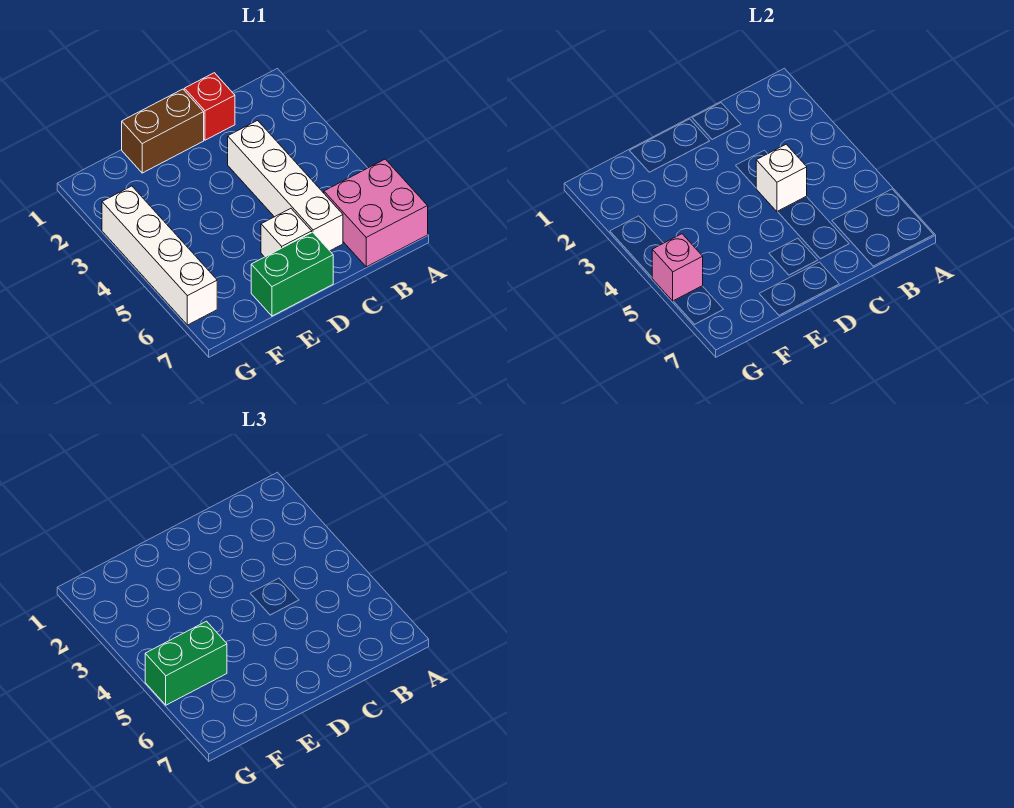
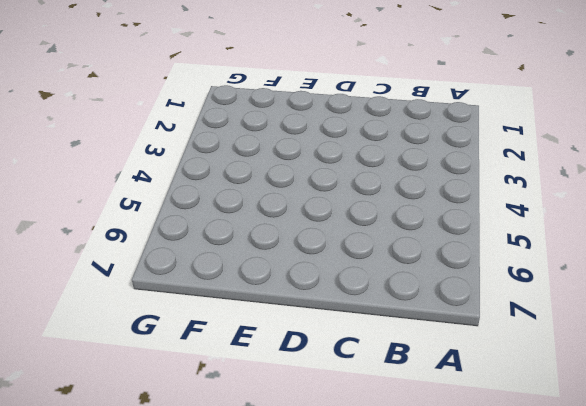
none -> pink brick A6:B7 level 1
none -> red brick C1 level 1

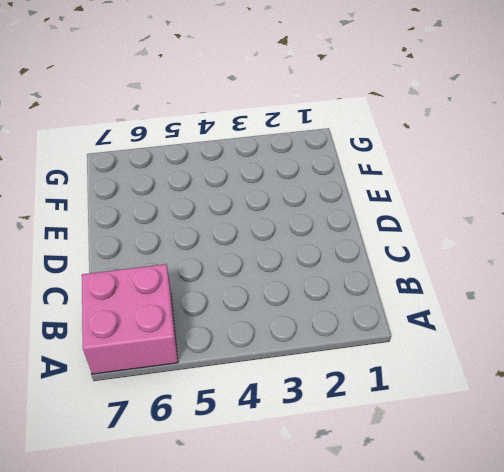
none -> red brick C1 level 1
none -> white brick C3:C6 level 1

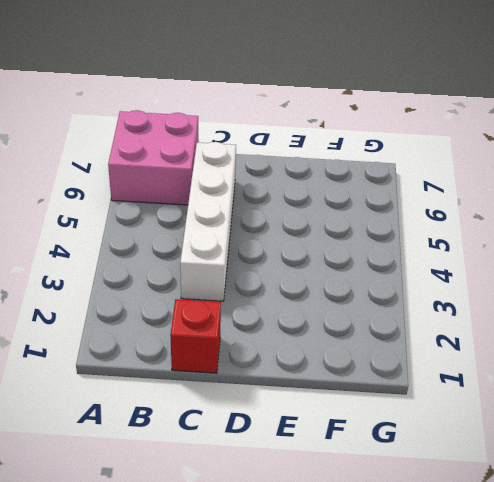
none -> brown brick D1:E1 level 1
none -> white brick D6 level 1

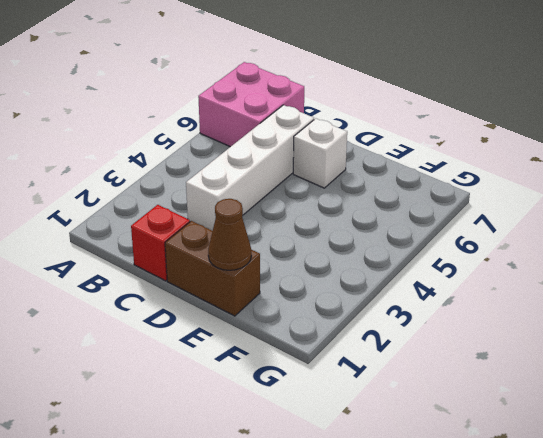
brown cone E1 level 2 -> none
none -> green brick D7:E7 level 1
none -> white brick G3:G6 level 1

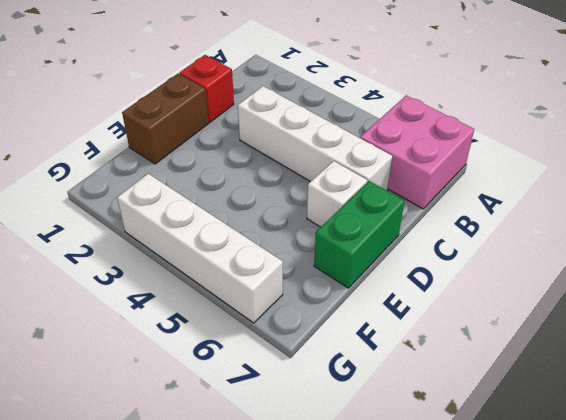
none -> white brick C4 level 2
none -> pink brick G5 level 2

